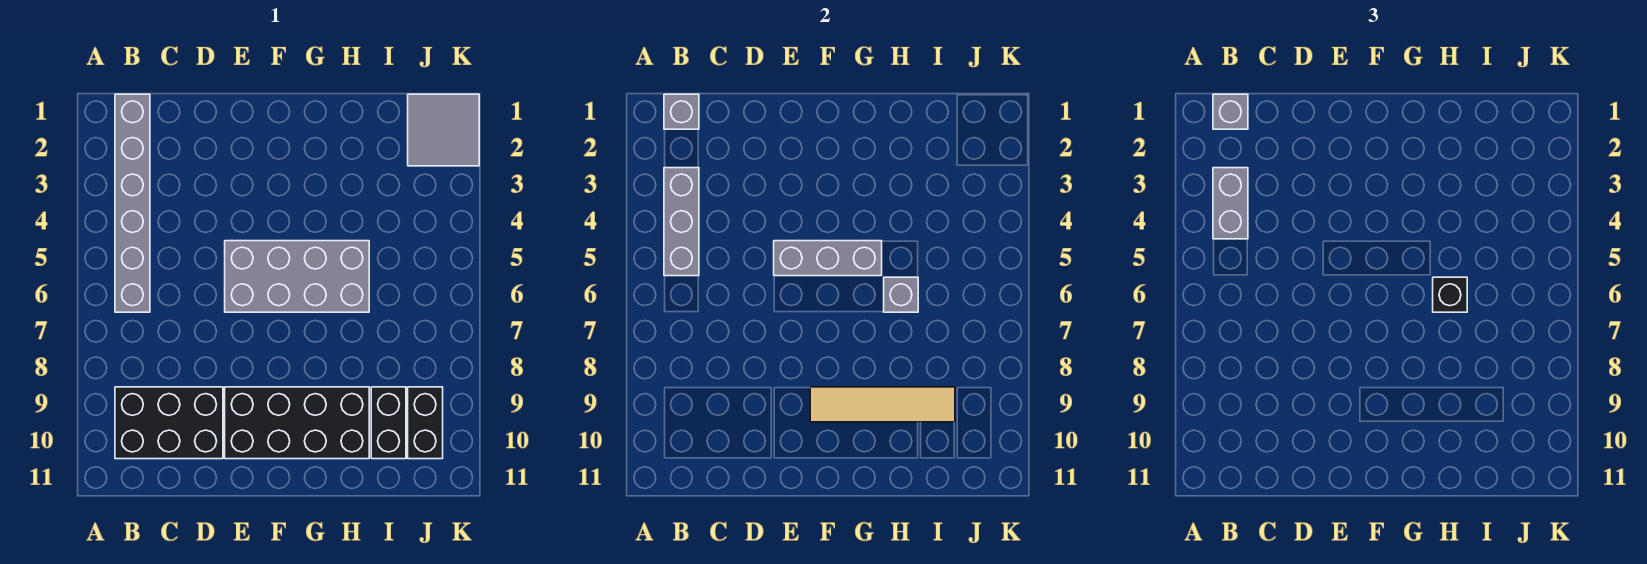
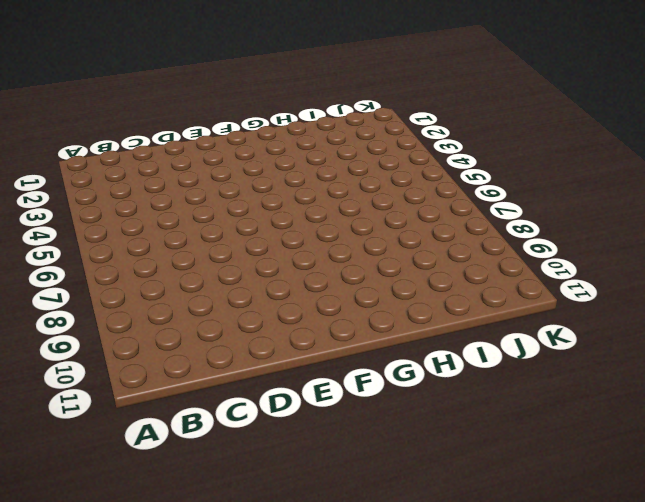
none -> grey brick B1:B6 level 1
none -> black brick B9:D10 level 1
none -> grey brick E5:H6 level 1

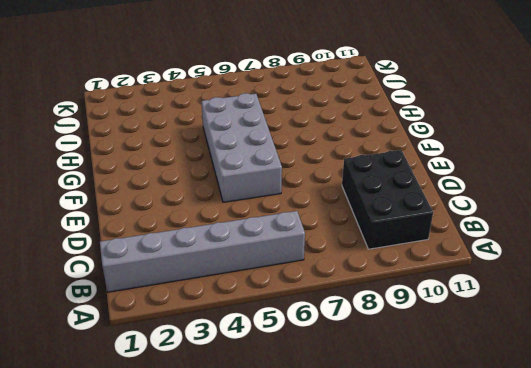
none -> black brick E9:H10 level 1
none -> black brick I9:I10 level 1
none -> grey tile J1:K2 level 1

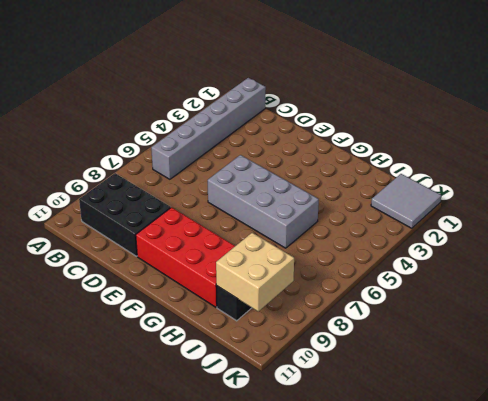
red brick E9:H10 level 1 -> black brick E9:H10 level 1
tan brick I9:J10 level 2 -> tan tile F9:I9 level 2
none -> black brick J9:J10 level 1
none -> grey brick B1 level 2
none -> grey brick B3:B5 level 2

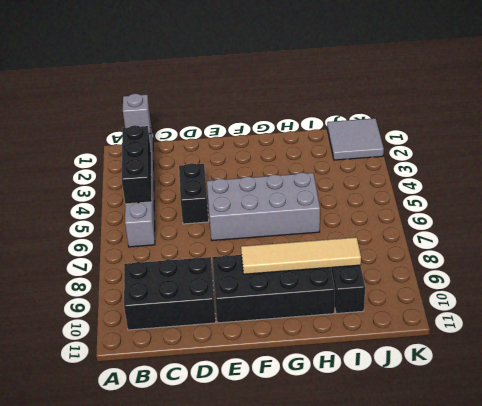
black brick B3:B5 level 2 -> grey brick B3:B5 level 2
black brick D4:D5 level 1 -> black brick J9:J10 level 1
none -> grey brick E5:G5 level 2
none -> grey brick H6 level 2
none -> grey brick B1 level 3

